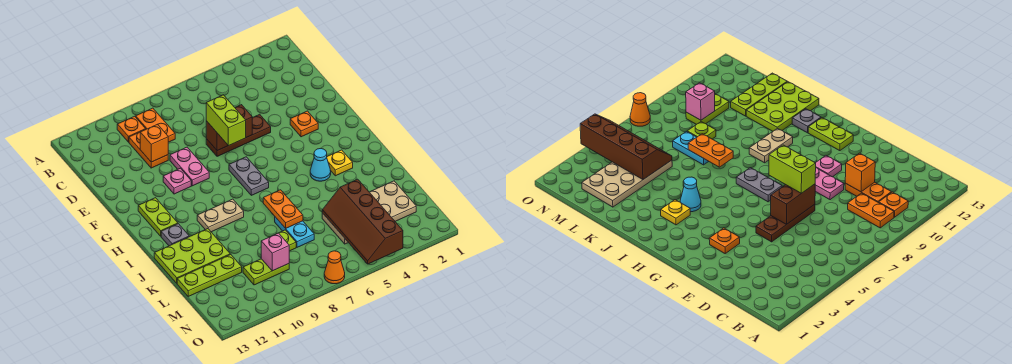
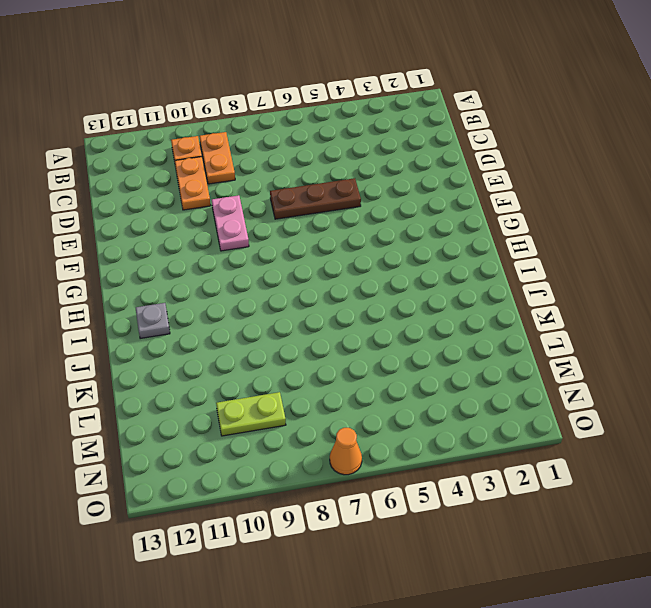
none -> orange plate F3 level 1
none -> pink plate F10 level 1
none -> grey plate G7:H7 level 1

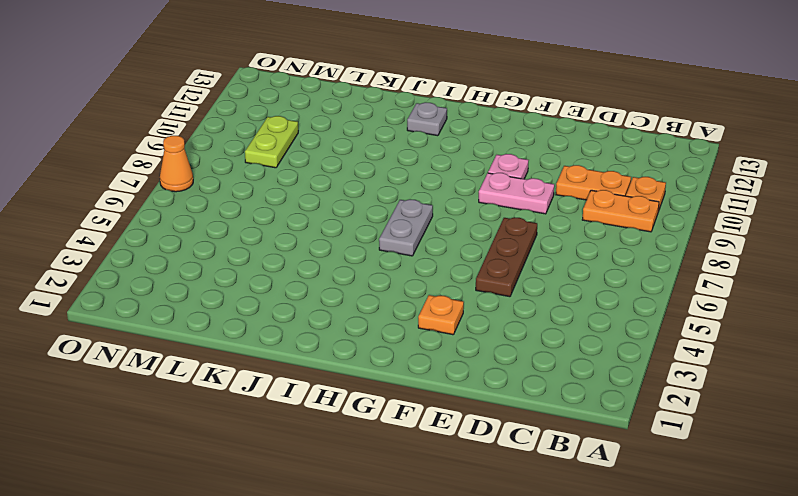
grey plate H6:H7 level 1 -> grey plate G7:H7 level 1
none -> lime plate G12:H12 level 1
none -> yellow plate I3 level 1
none -> cyan cone I4 level 1

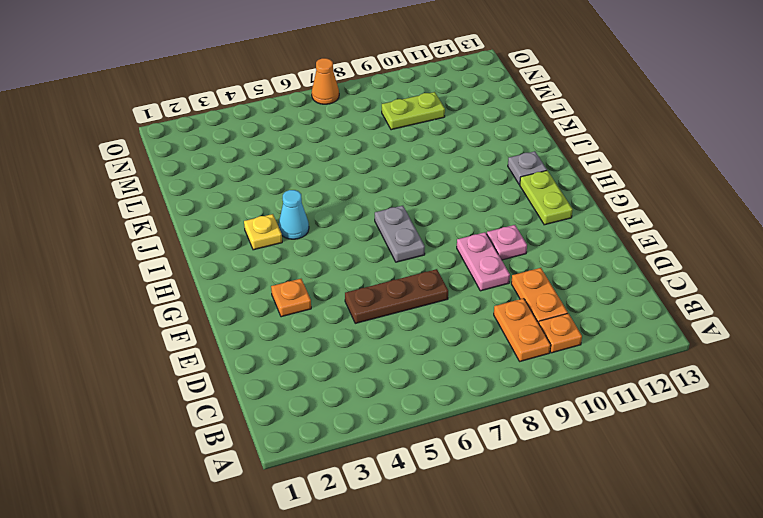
none -> tan plate I9:I10 level 1
none -> lime plate J11:K13 level 1
none -> cyan plate K7:L7 level 1

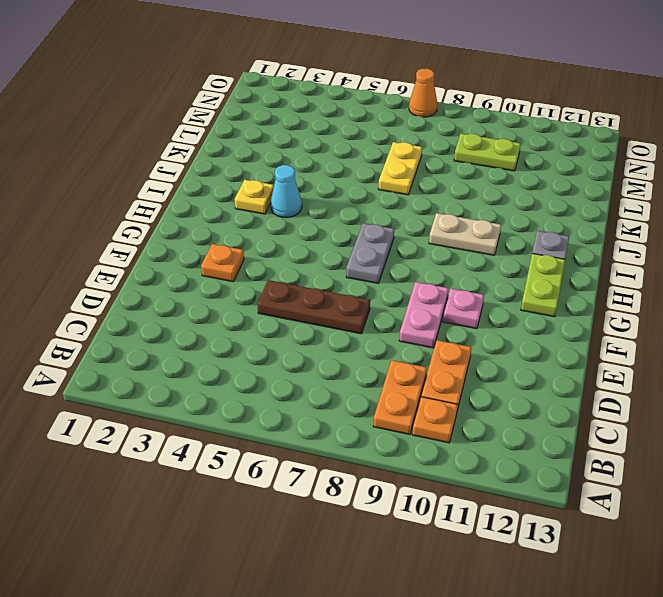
yellow plate K7:L7 level 1 -> cyan plate K7:L7 level 1
none -> lime plate J11:K13 level 1
none -> tan plate L2:M5 level 1
none -> lime plate L8 level 1

